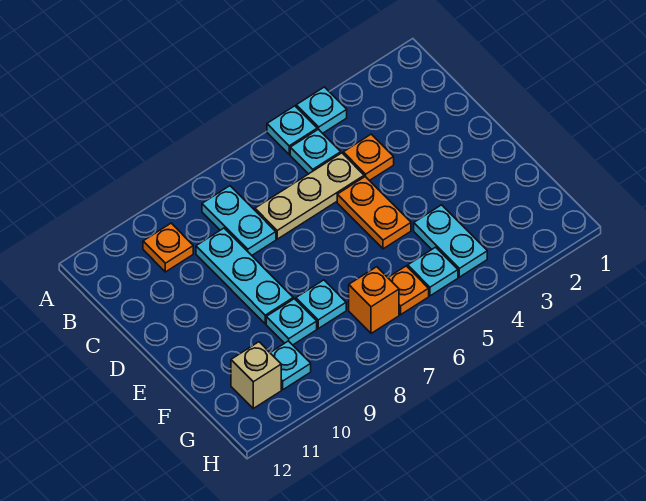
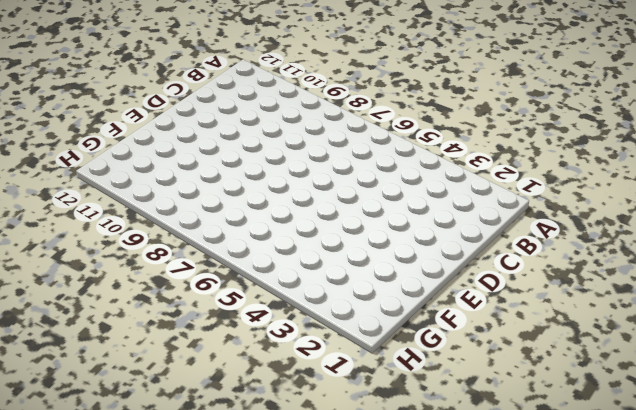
none -> cyan plate A4 level 1
none -> cyan plate A5 level 1
none -> cyan plate B5 level 1

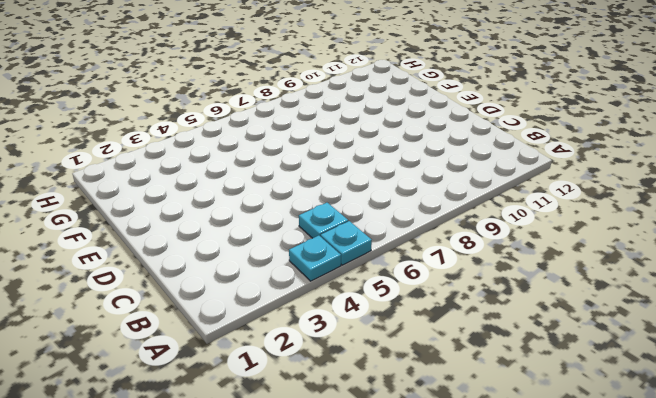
none -> cyan plate B8:C8 level 1
none -> orange plate B10 level 1
none -> orange plate C4 level 1

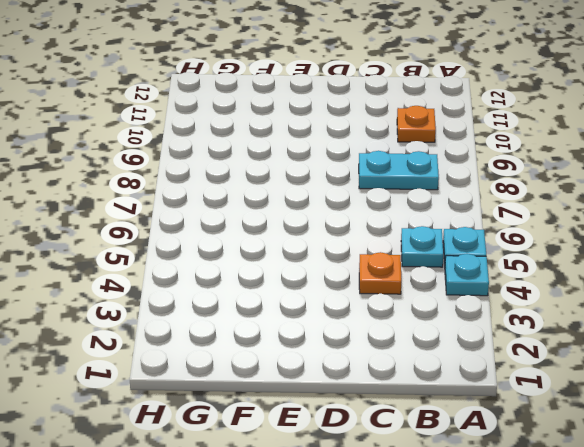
none -> tan plate C5:C7 level 1
none -> cyan plate C9:E9 level 1
none -> orange plate D5:E5 level 1

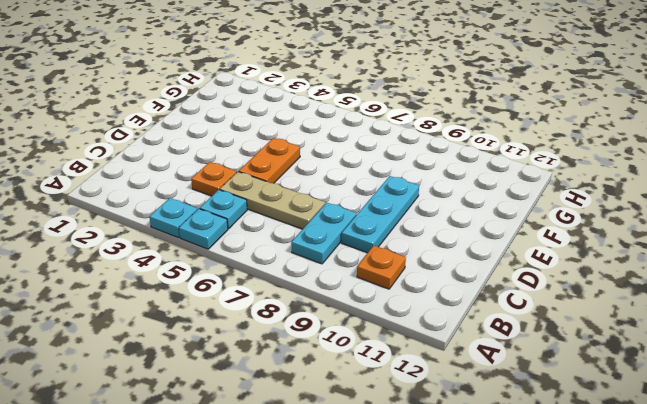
none -> cyan plate F4:G4 level 1
none -> cyan plate F8 level 1
none -> cyan plate F9 level 1

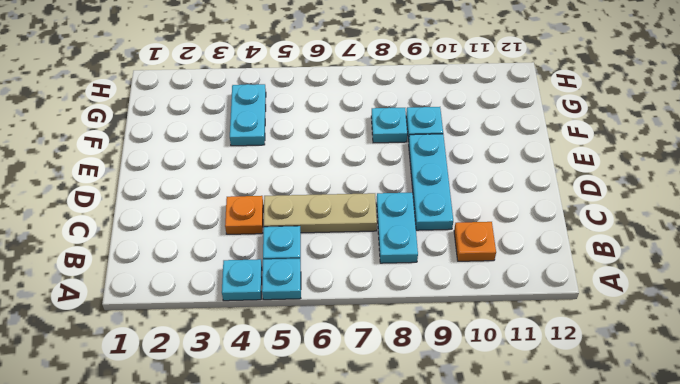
none -> orange plate D5:E5 level 1
none -> cyan plate G5 level 1
none -> orange plate G6 level 1

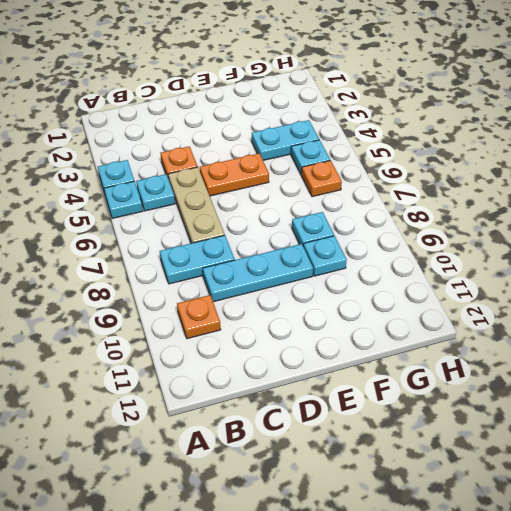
none -> orange brick G7 level 1
none -> cyan plate G10 level 1
none -> tan brick G11 level 1

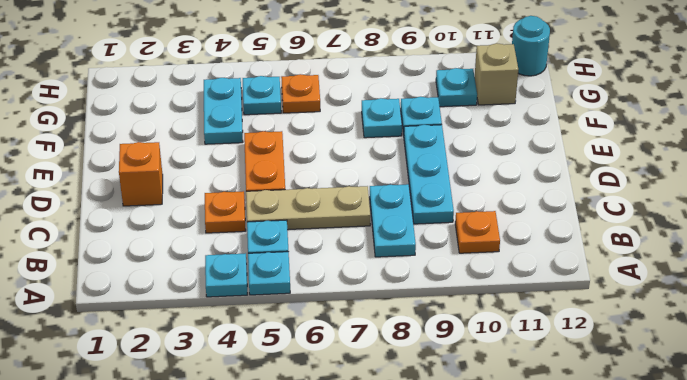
orange brick D2 level 1 -> orange brick G7 level 1
cyan round brick H12 level 1 -> none

